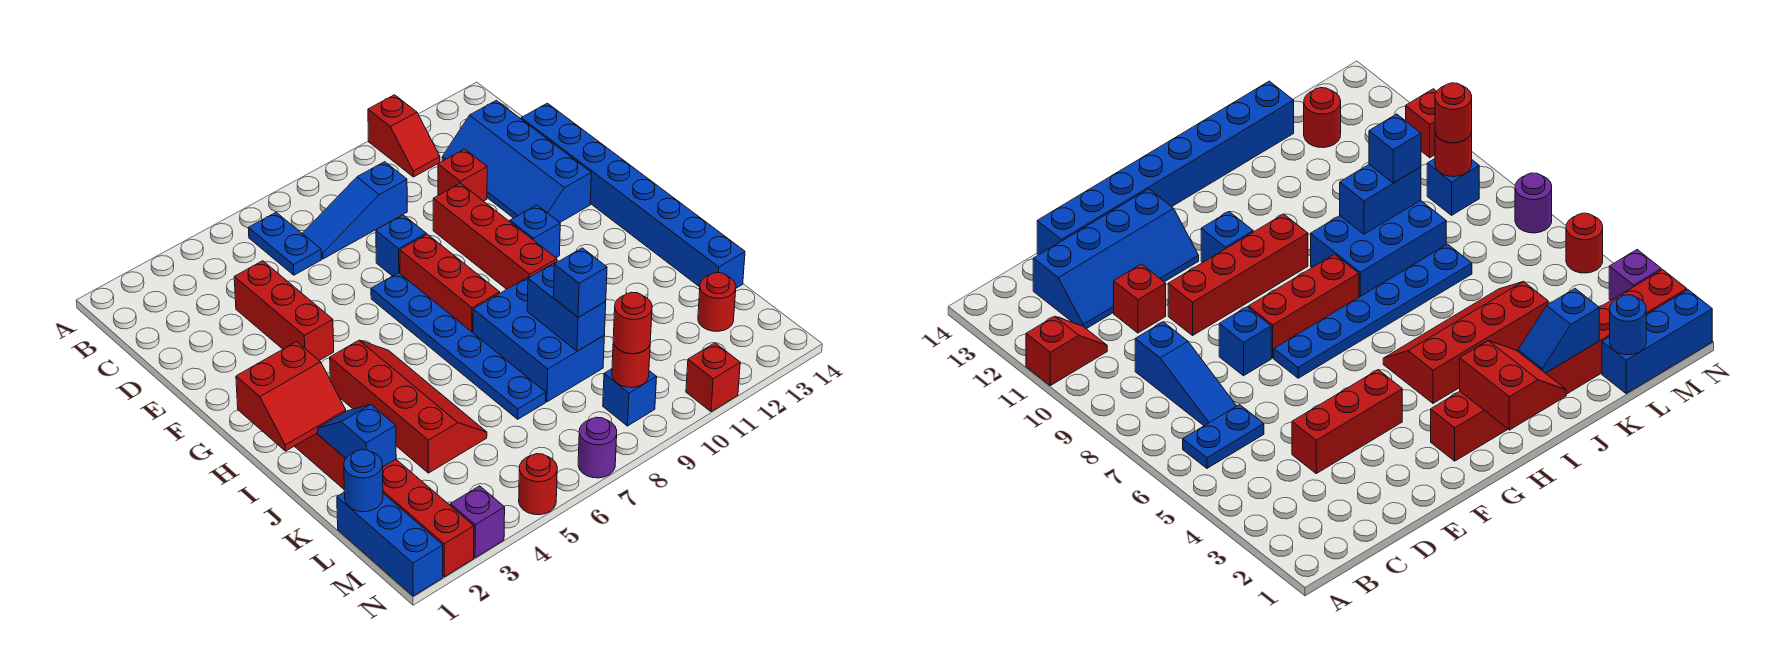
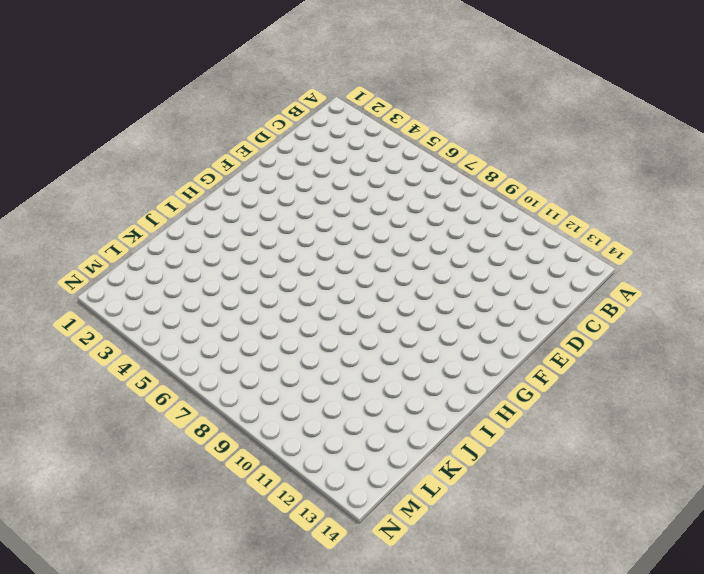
none -> red slope A11:B11 level 1 top A
none -> blue plate B6:C6 level 1
none -> blue slope C7:C9 level 1 top 9

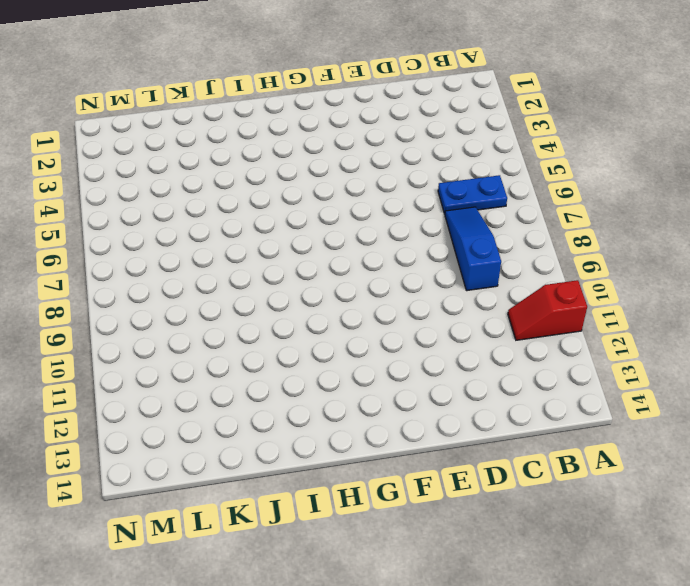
none -> blue slope C12:F13 level 1 top 13
none -> red brick D4:F4 level 1
none -> red brick D11 level 1

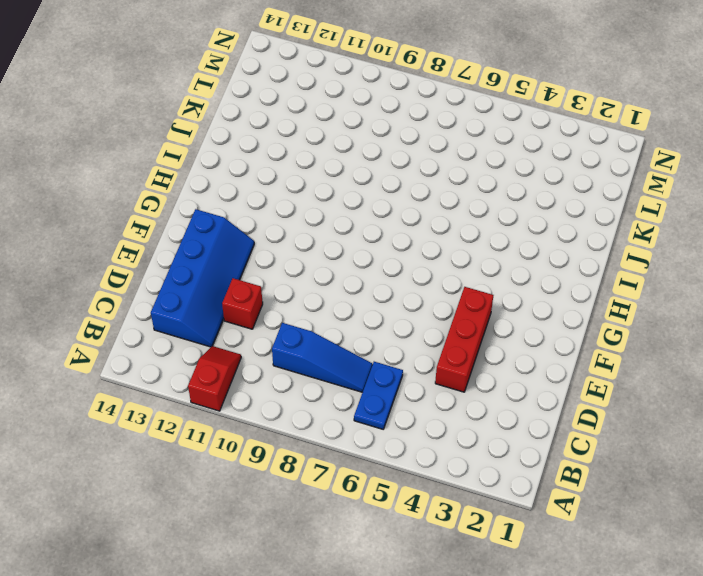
none -> blue brick D14:K14 level 1
none -> blue brick E8 level 1
none -> red brick E10:H10 level 1

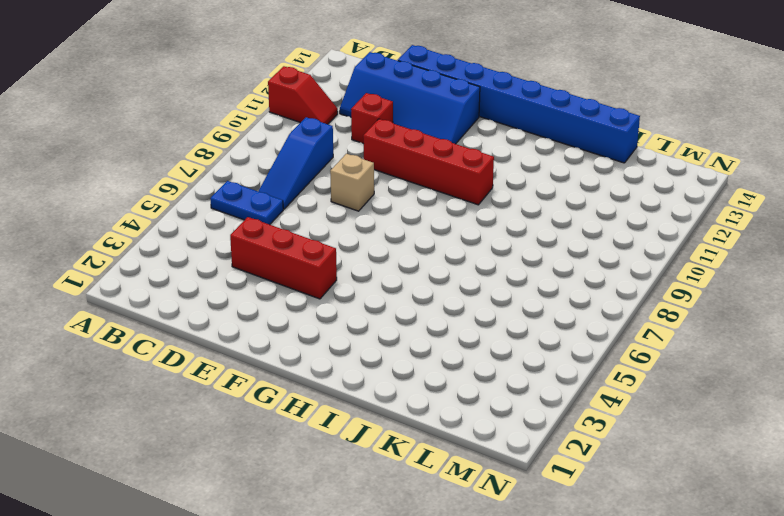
tan brick E8 level 1 -> blue brick E8 level 1
none -> blue plate F7:K7 level 1
none -> red brick F8:H8 level 1
none -> red brick G2:N2 level 1

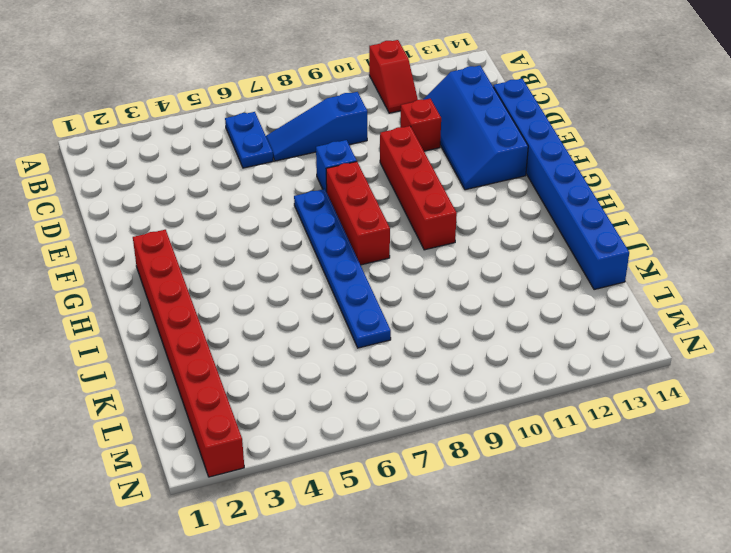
none -> red brick D4:F4 level 1
none -> blue brick G11 level 1
none -> red slope H4:K5 level 1 top 4

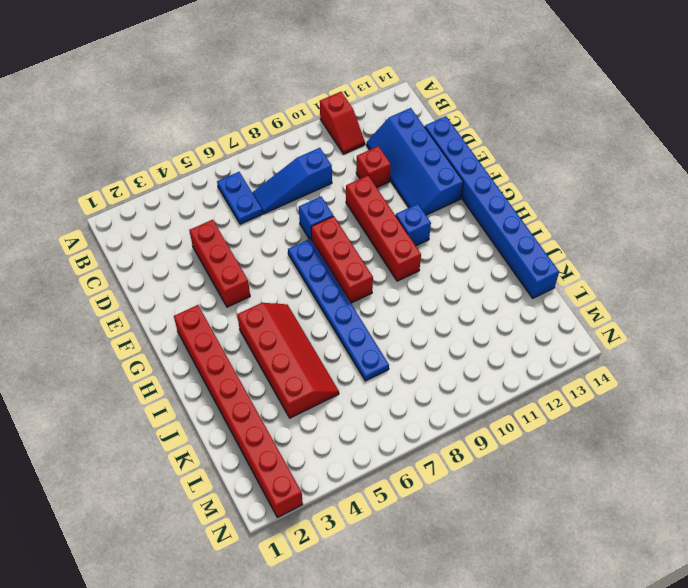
none -> blue brick I8:K9 level 1
none -> blue brick L1:N1 level 1
none -> red round brick L13 level 1

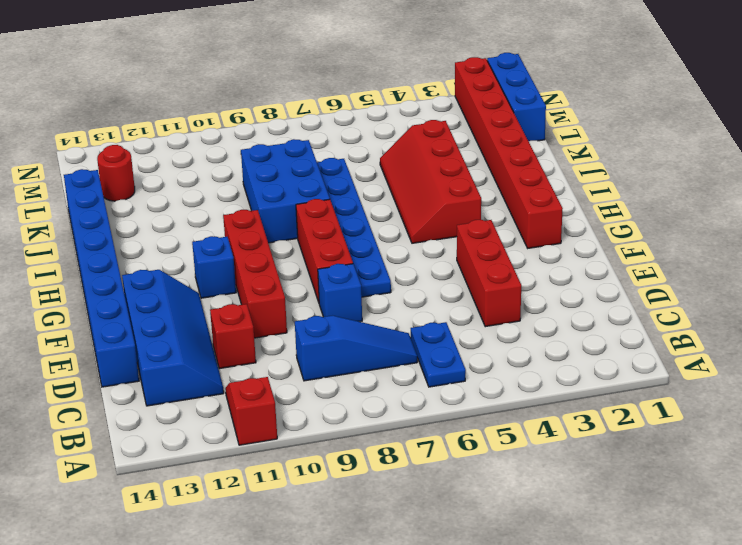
none -> blue brick M9 level 1
none -> purple brick N3 level 1
none -> red round brick N5 level 1

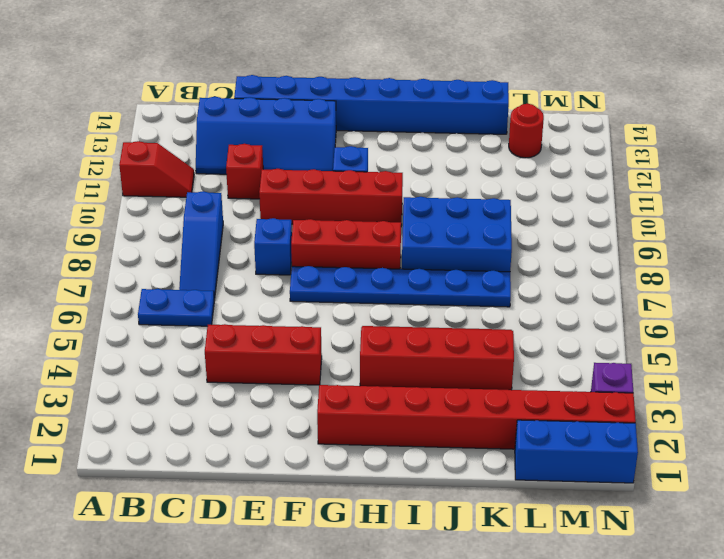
none -> blue brick M9 level 1
none -> red round brick N5 level 1
none -> purple round brick N7 level 1

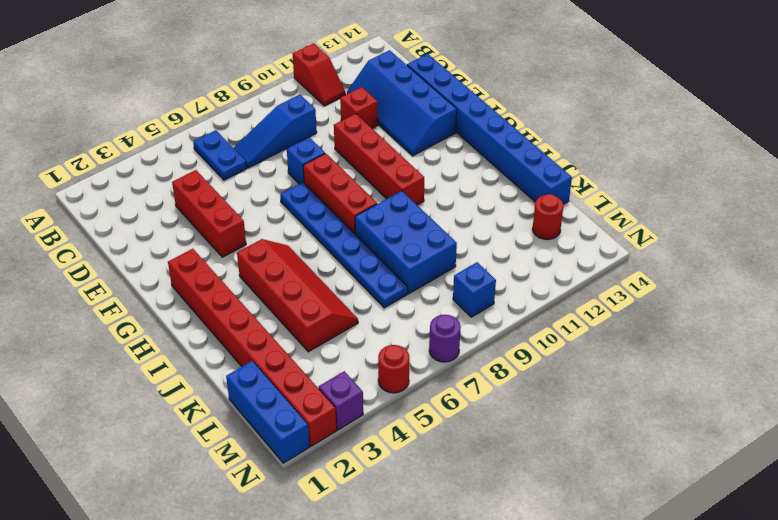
none -> blue brick G11 level 1
none -> red brick N11 level 1
none -> red slope H1:I2 level 2 top H

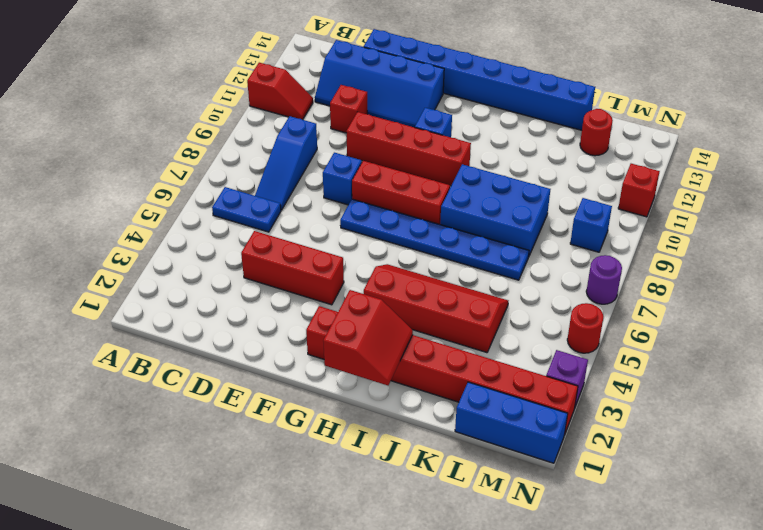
none -> blue slope J2:K2 level 2 top K
none -> blue brick J9:K9 level 2
none -> blue round brick L1 level 2

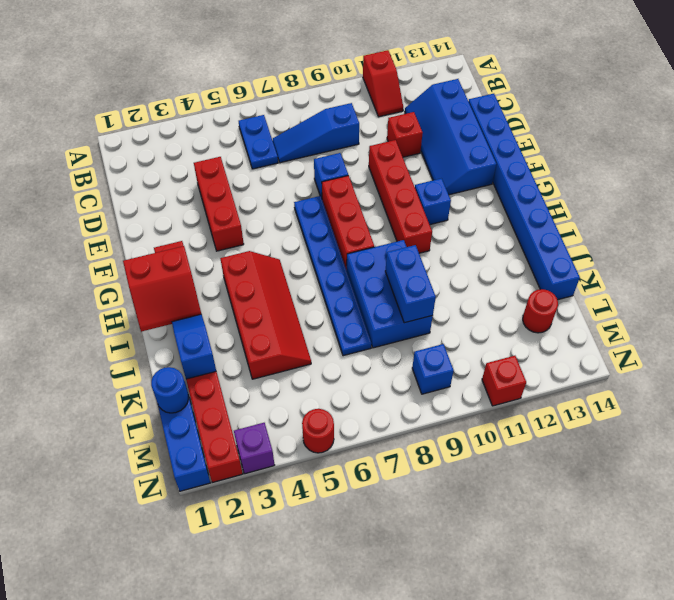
none -> purple round brick N7 level 1
none -> red round brick M9 level 2
none -> blue brick K9 level 3

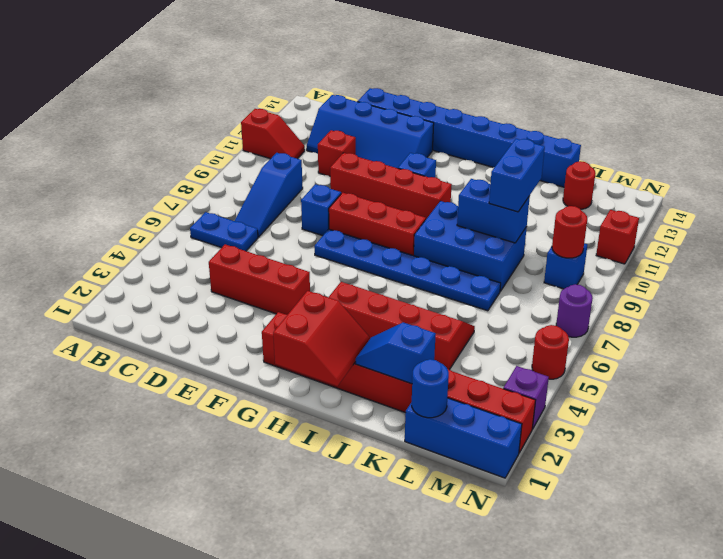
blue brick K9:K10 level 3 -> blue brick K9 level 3
none -> red round brick M9 level 3

